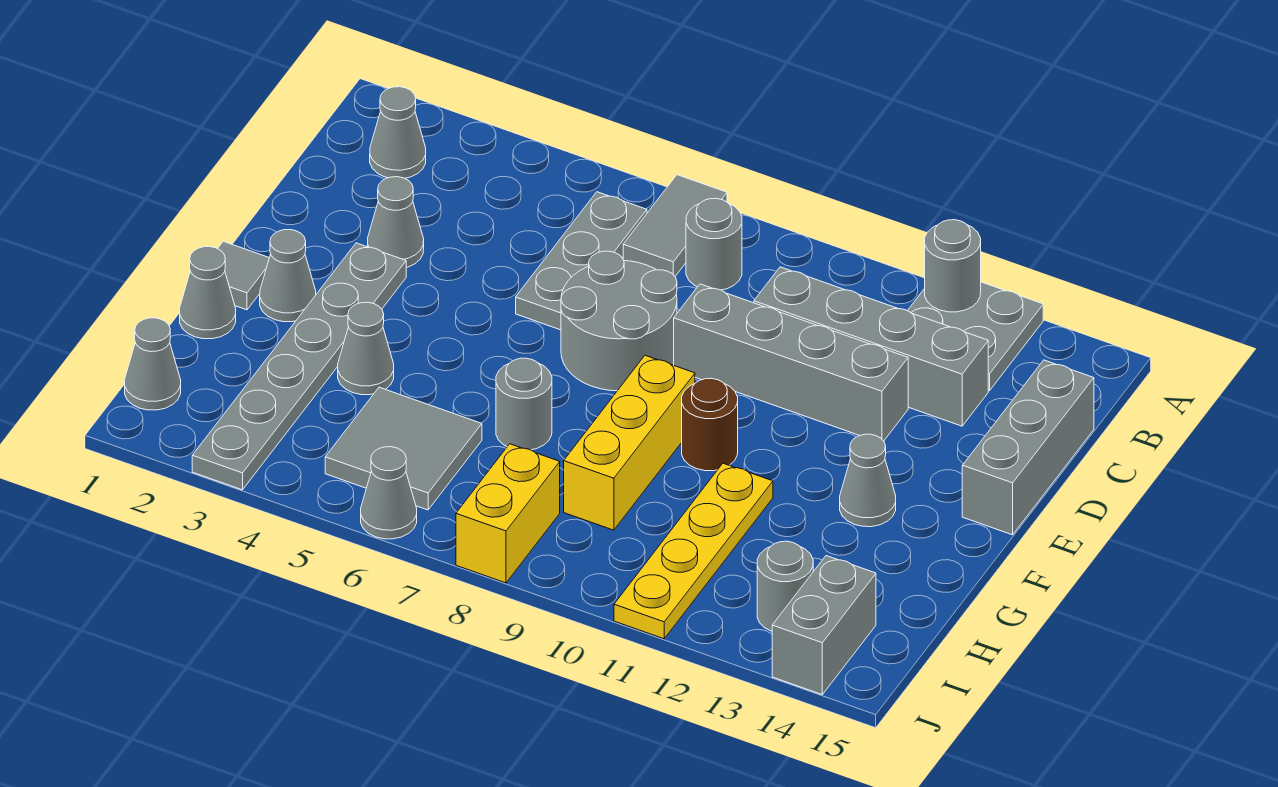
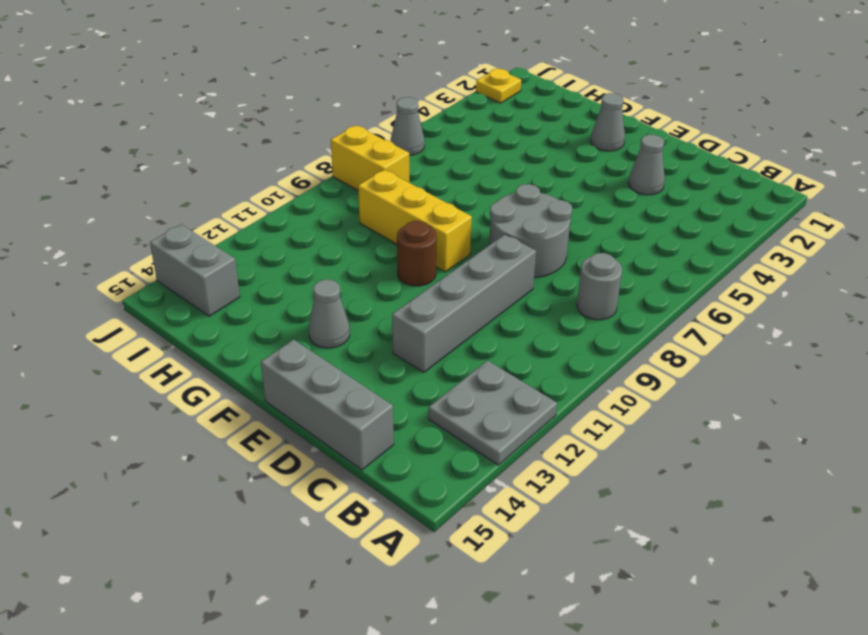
yellow plate J2 level 1 -> none
none -> grey tile A7:B7 level 1
none -> grey cone B2 level 1
none -> grey plate B6:D6 level 1

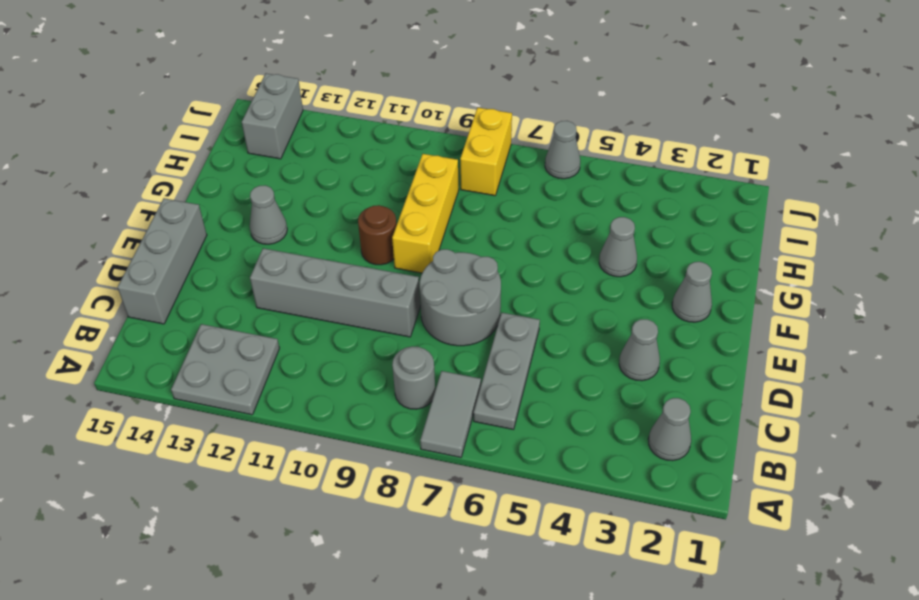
none -> grey brick C10:C13 level 1
none -> grey plate E3:J3 level 1
none -> grey tile F1 level 1

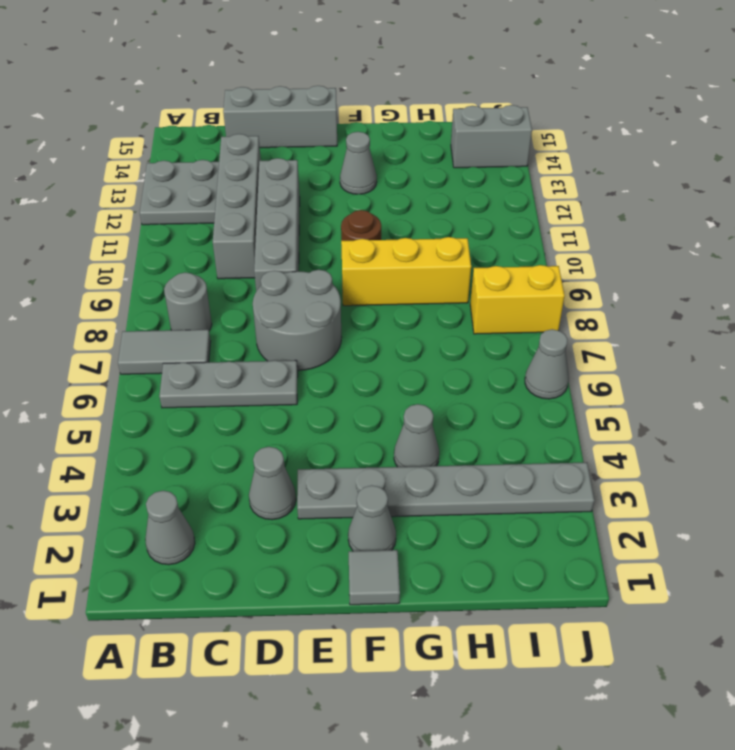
none -> grey cone G1 level 1
none -> grey round brick G7 level 1
none -> yellow plate G11:J11 level 1

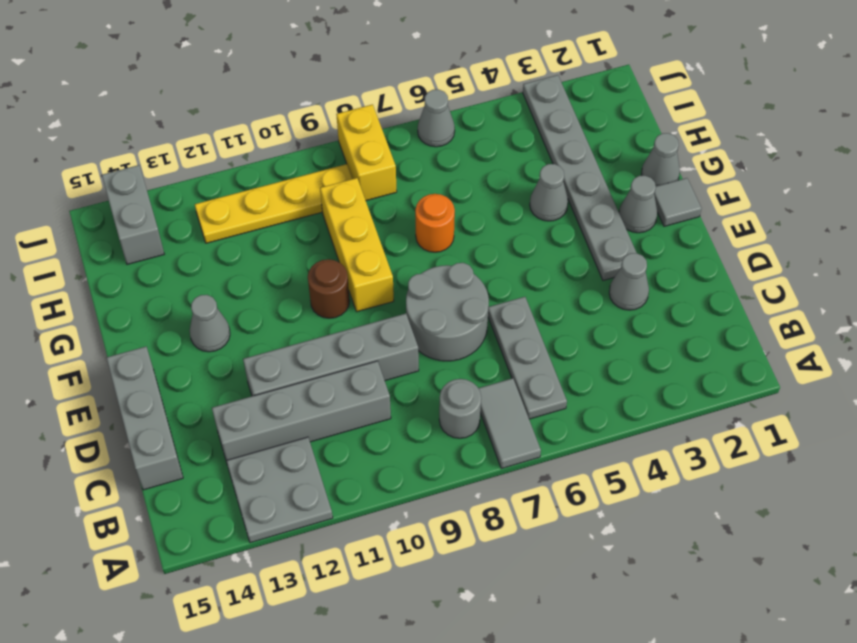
orange round brick G7 level 1 -> grey round brick G7 level 1
yellow plate I9:I12 level 1 -> yellow plate G11:J11 level 1
none -> grey cone B2 level 1
none -> grey tile H5:I6 level 1
none -> grey cone I1 level 1

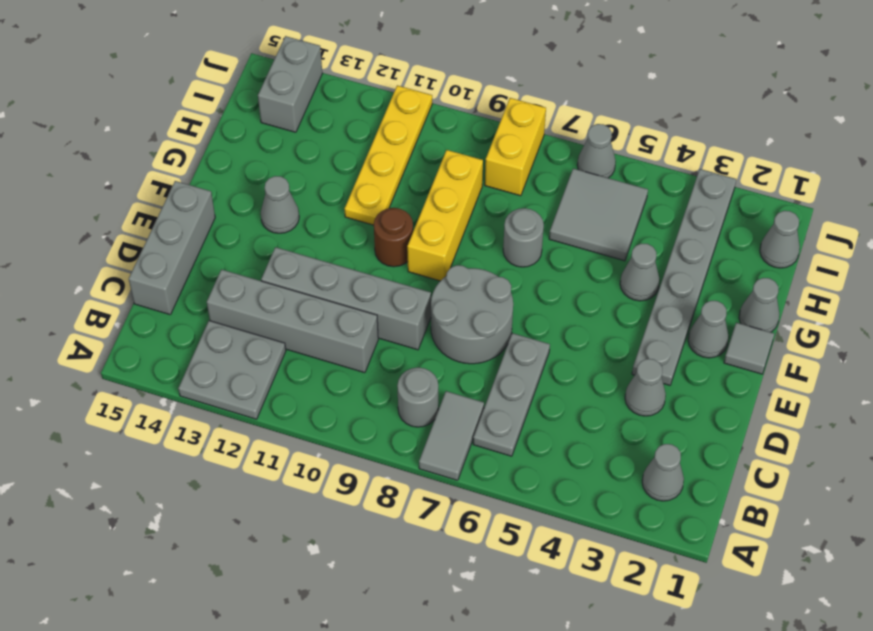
none -> grey round brick I13 level 1
none -> grey round brick A12 level 2

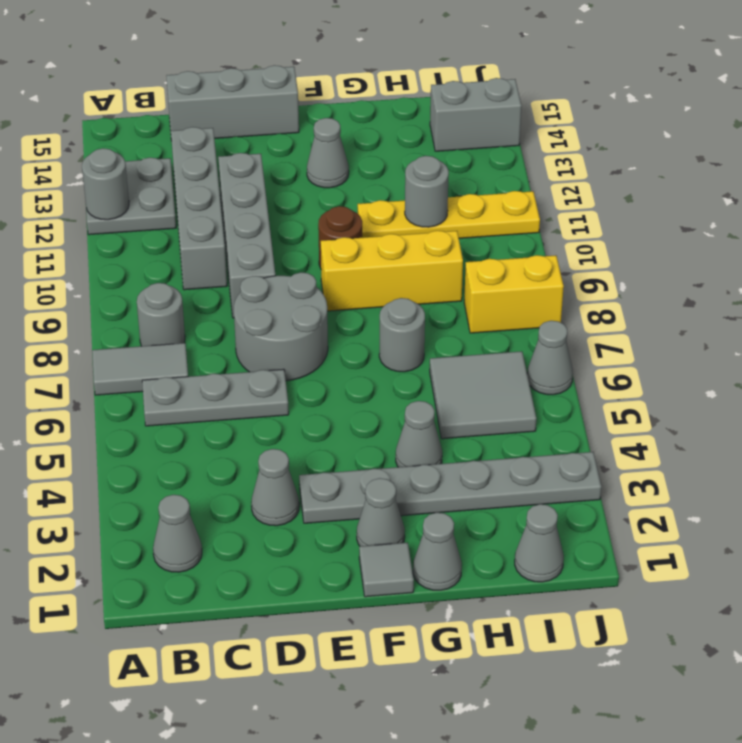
grey round brick H11 level 2 -> grey round brick I13 level 1

